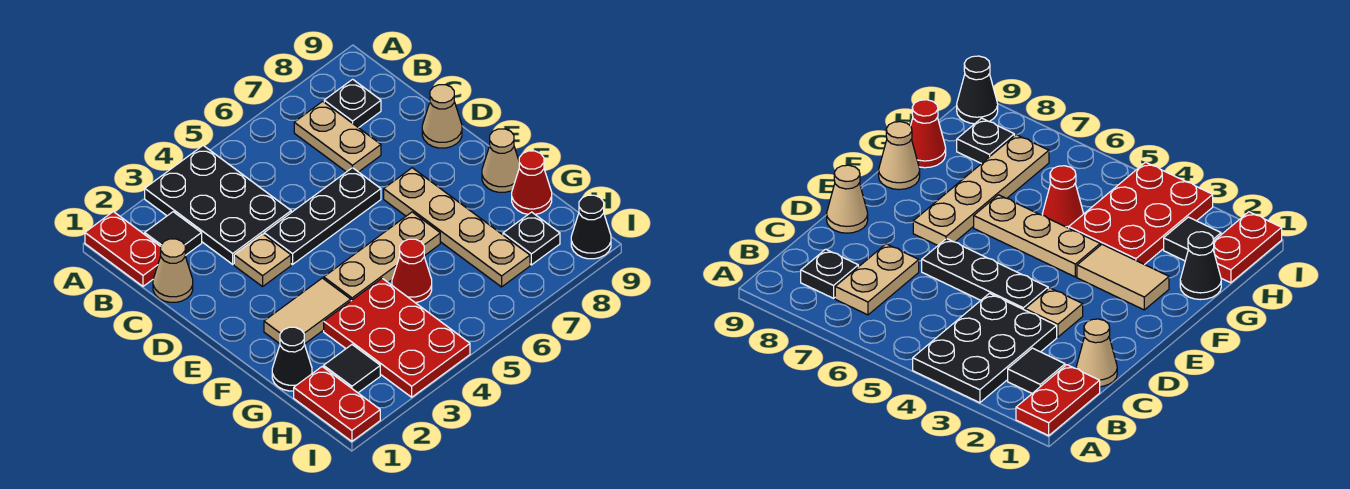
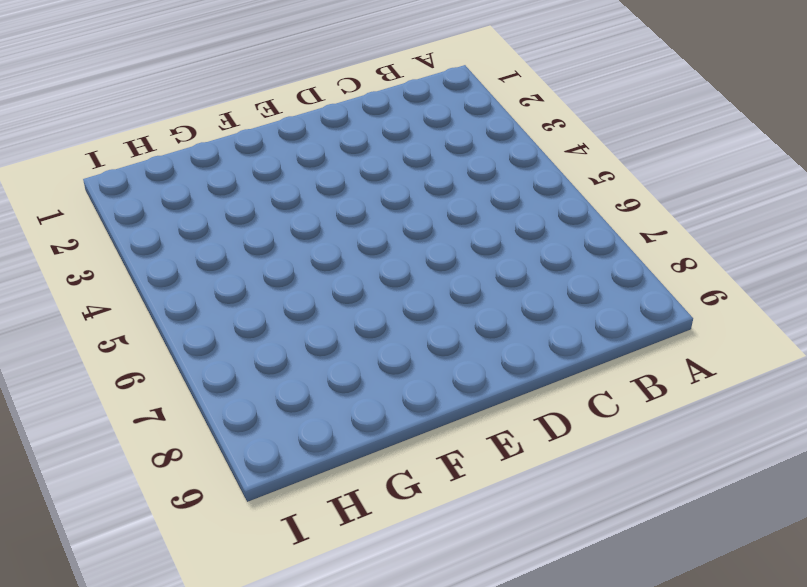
none -> red plate A1:B1 level 1
none -> black plate A3:C4 level 1
none -> black tile B2 level 1

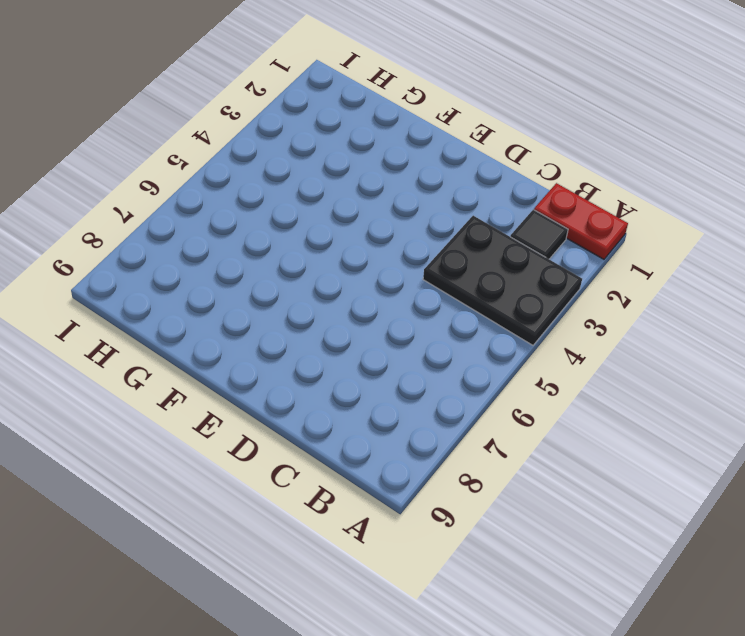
none -> tan plate B7:C7 level 1
none -> black plate B8 level 1
none -> tan cone C1 level 1

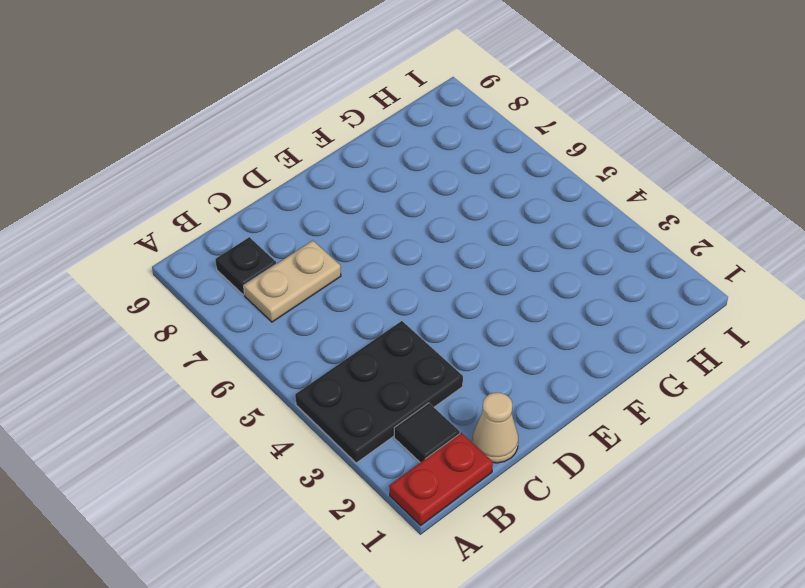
none -> tan plate D3 level 1
none -> black plate D4:D6 level 1
none -> tan cone D9 level 1

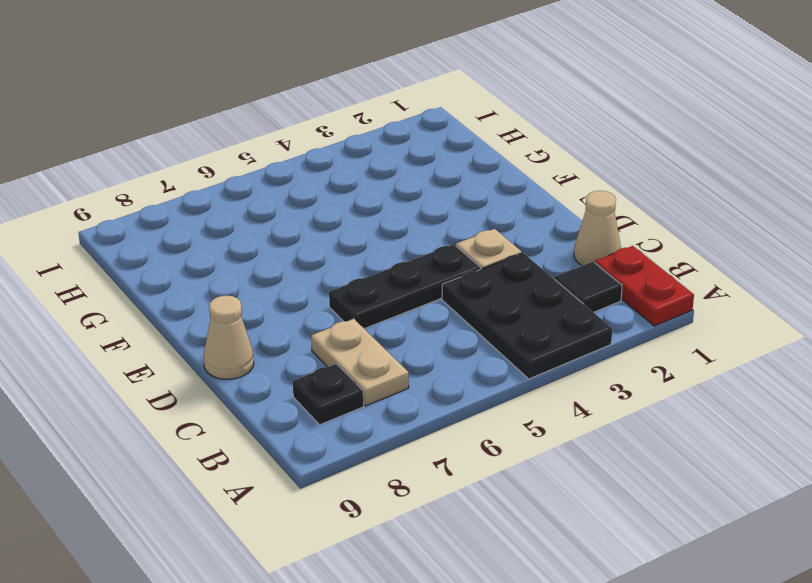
none -> tan plate E7:H7 level 1
none -> tan tile F2:F3 level 1
none -> tan plate F4:F6 level 1

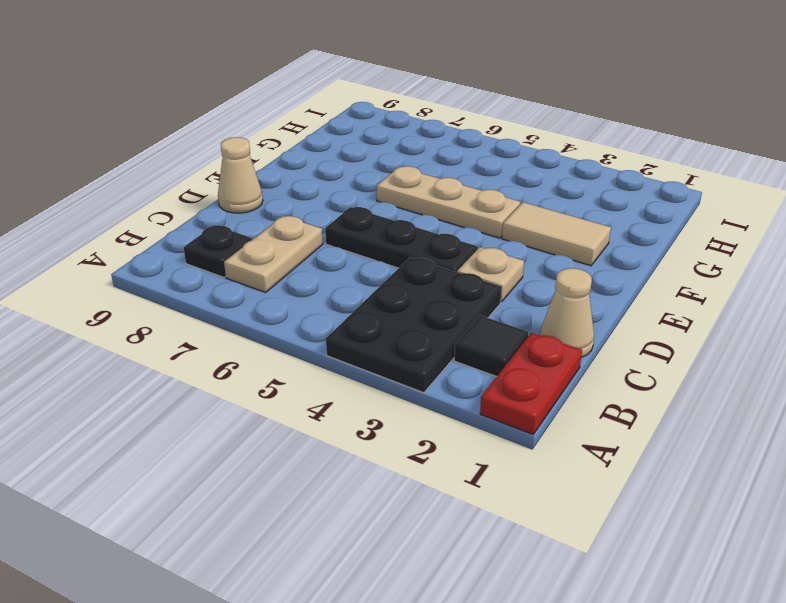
none -> tan plate E7:H7 level 1
none -> tan cone F9 level 1
none -> black cone G1 level 1

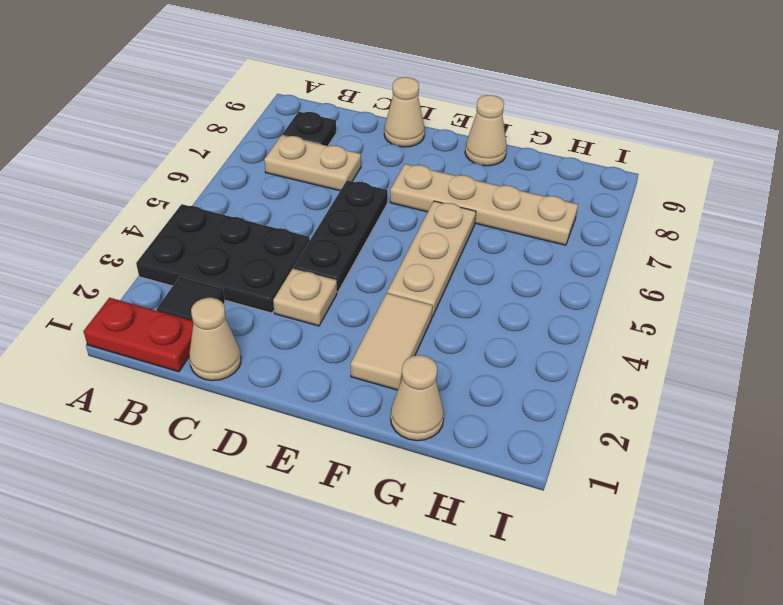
tan cone G1 level 1 -> black cone G1 level 1
none -> red plate G3:I4 level 1
none -> red cone G5 level 1
none -> red cone G9 level 1

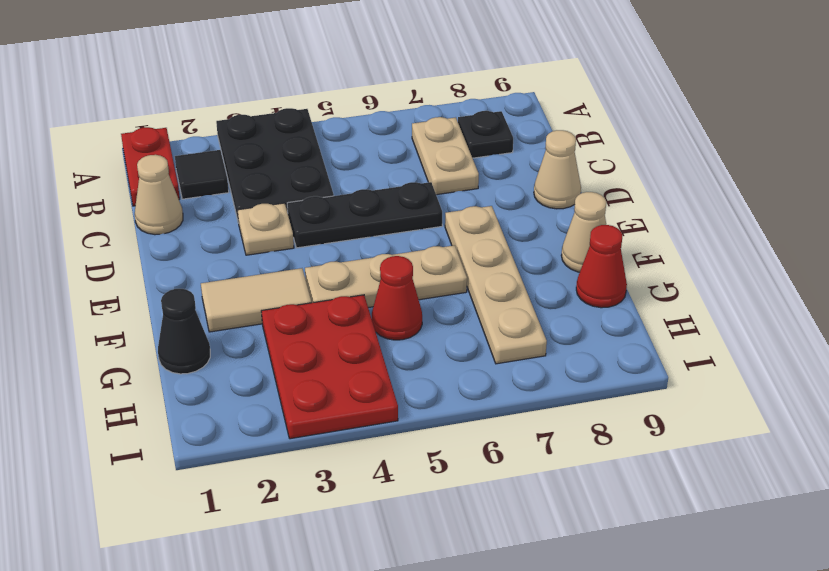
none -> red plate H1:I1 level 1
none -> black tile H2 level 1
none -> black plate H8 level 1

